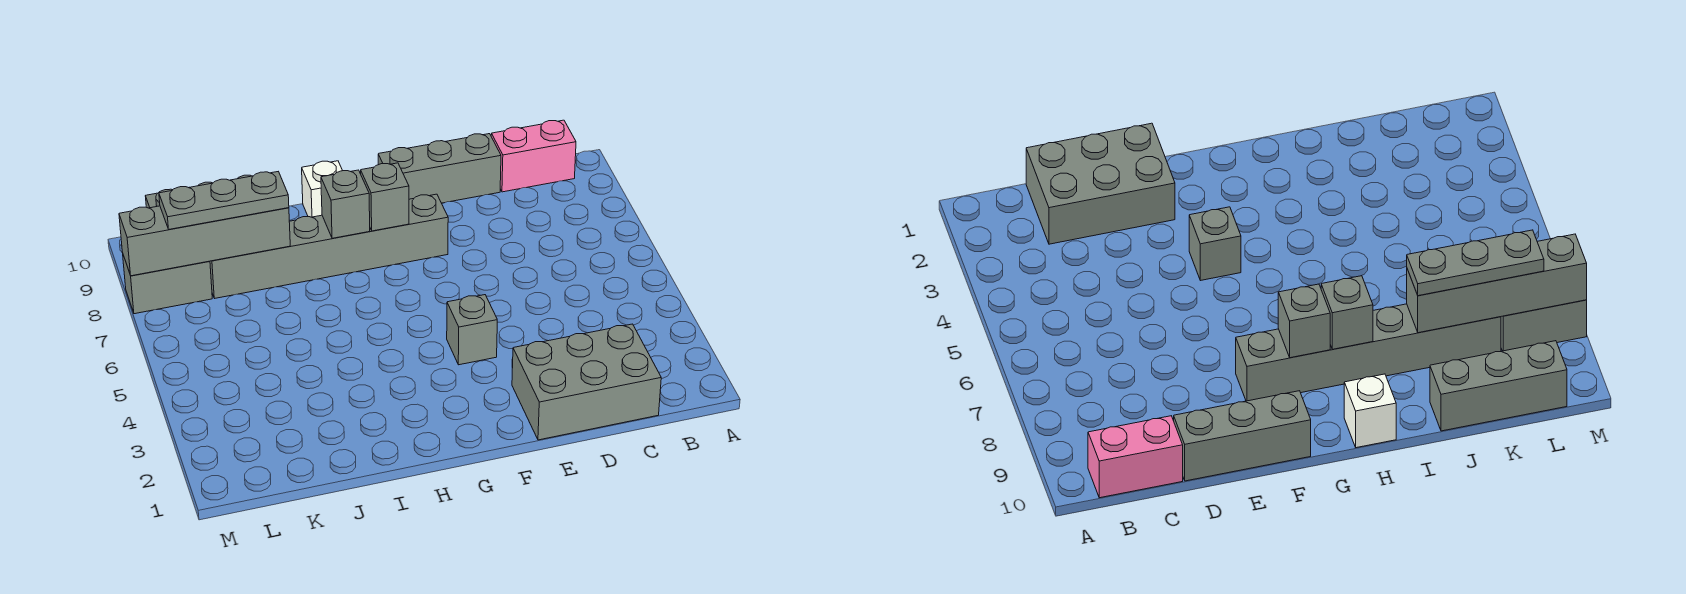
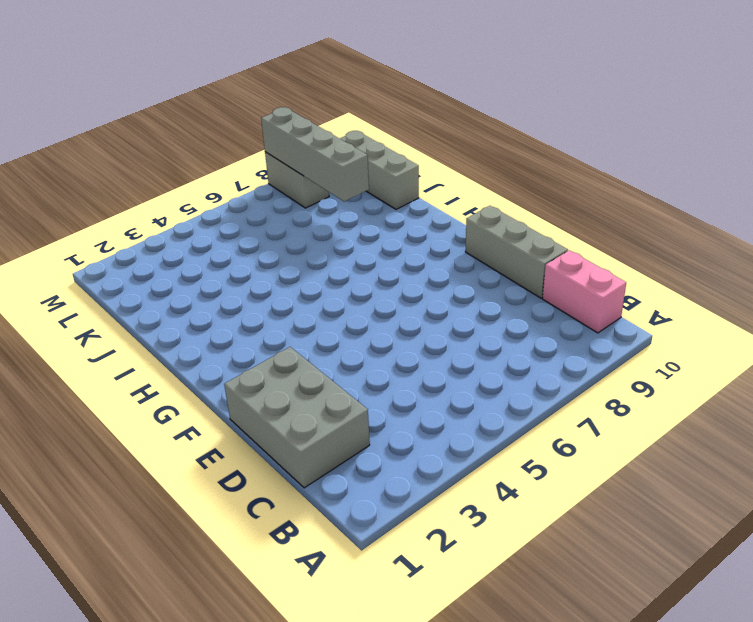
none -> grey brick F4 level 1
none -> grey brick F8:K8 level 1
none -> white brick H10 level 1

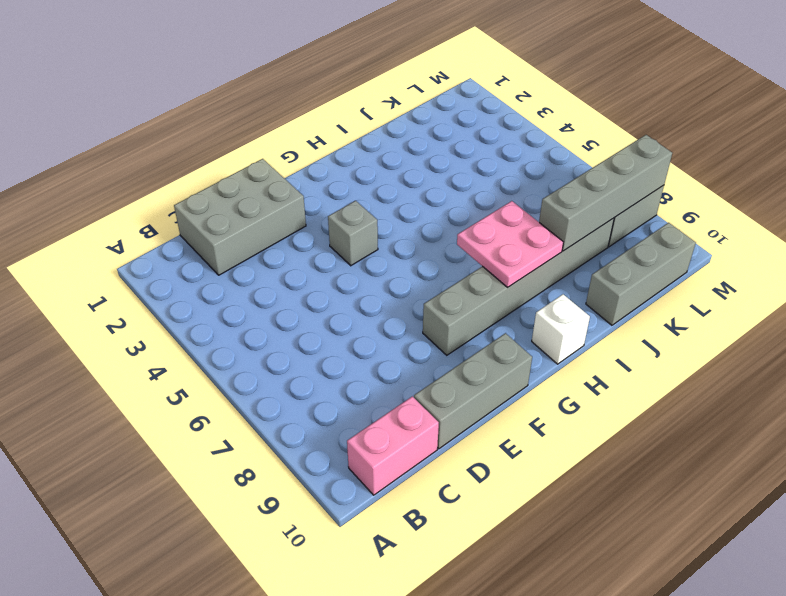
pink plate H7:I8 level 2 -> grey brick H8 level 2
none -> grey brick G8 level 2
none -> grey plate J8:L8 level 3

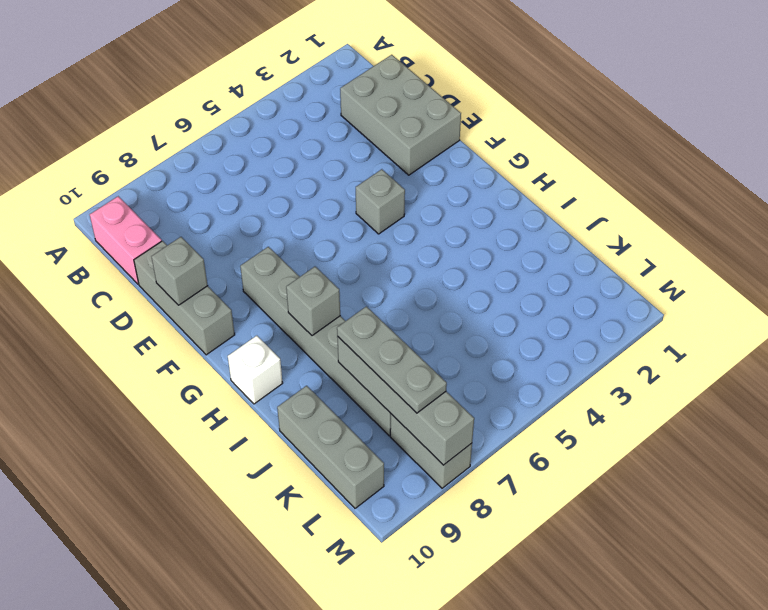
grey brick E10 level 2 -> grey brick G8 level 2

